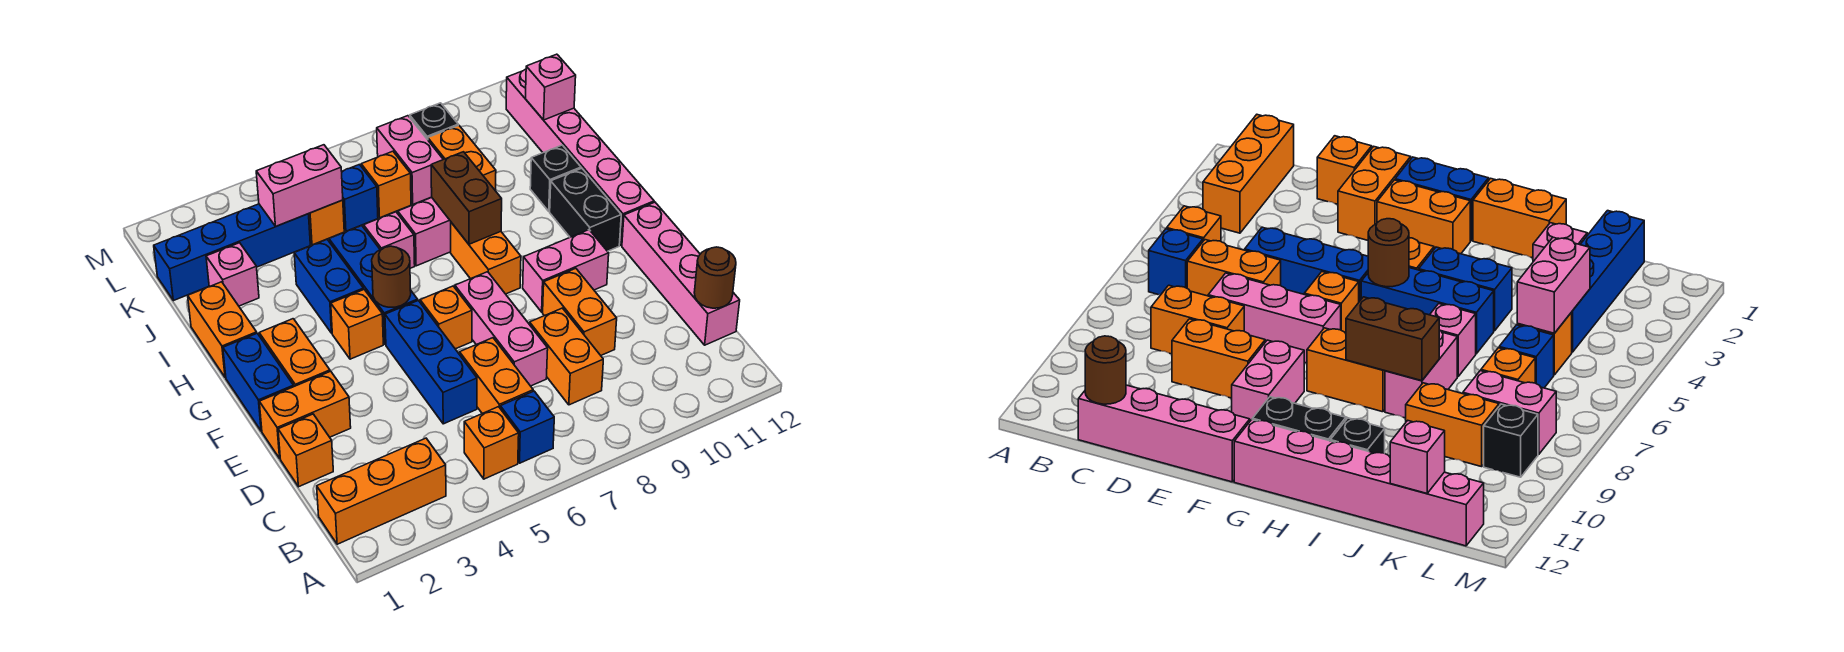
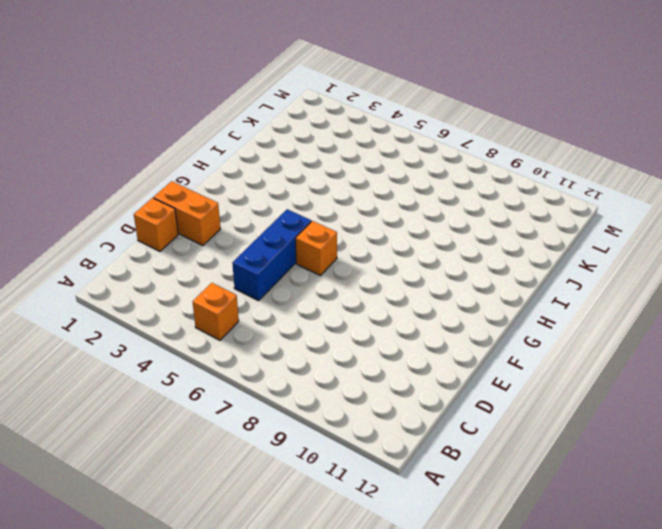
none -> orange brick B1:B3 level 1
none -> blue brick B6 level 1
none -> orange brick C6:D6 level 1
none -> orange brick C8:D8 level 1

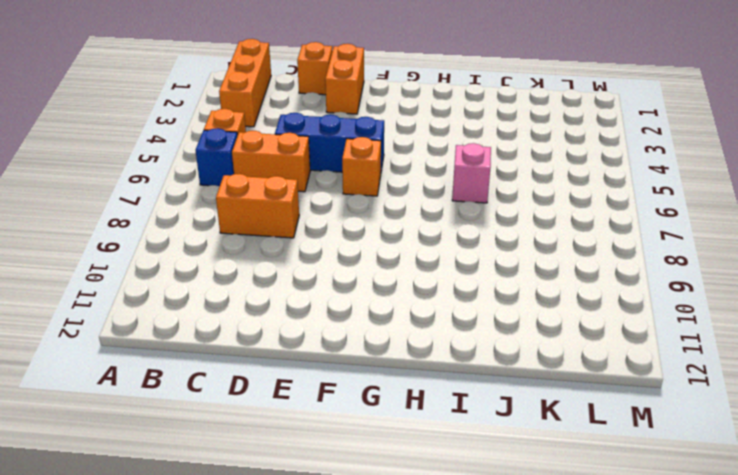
none -> pink brick C12:F12 level 1
none -> pink brick D7:F7 level 1
none -> orange brick D9:E9 level 1
none -> blue brick F1:G1 level 1

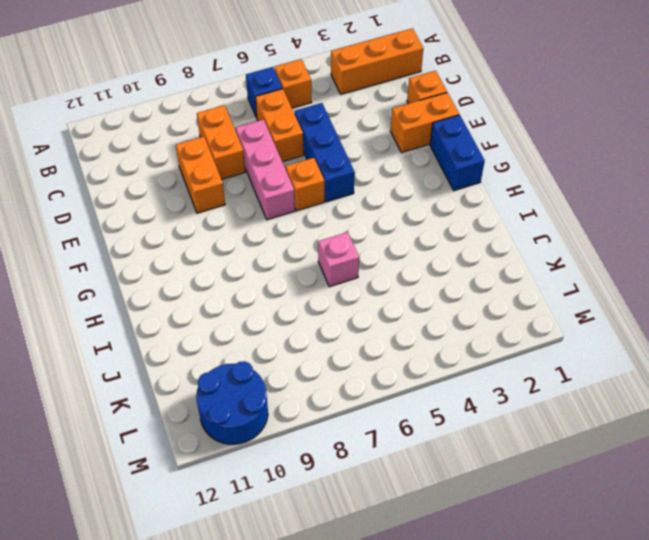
blue round brick L10:M11 level 1 -> none
none -> pink brick C12:F12 level 1
none -> orange brick F2:G2 level 1
none -> pink brick F9:F10 level 1
none -> orange brick G4 level 1

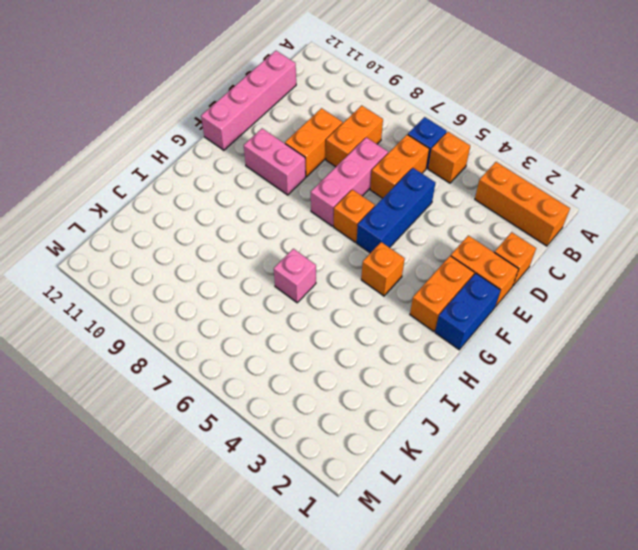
none -> blue brick G5:I5 level 1
none -> orange brick G8:H8 level 1
none -> black brick G11:H11 level 1
none -> pink brick G12:L12 level 1

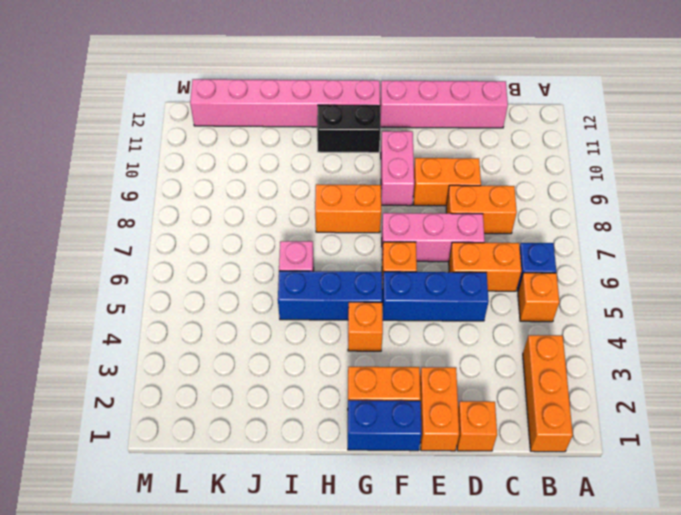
none -> orange brick H1:I1 level 1
none -> blue brick H4:I4 level 1
none -> pink brick I7:I8 level 1
none -> black brick I11 level 1

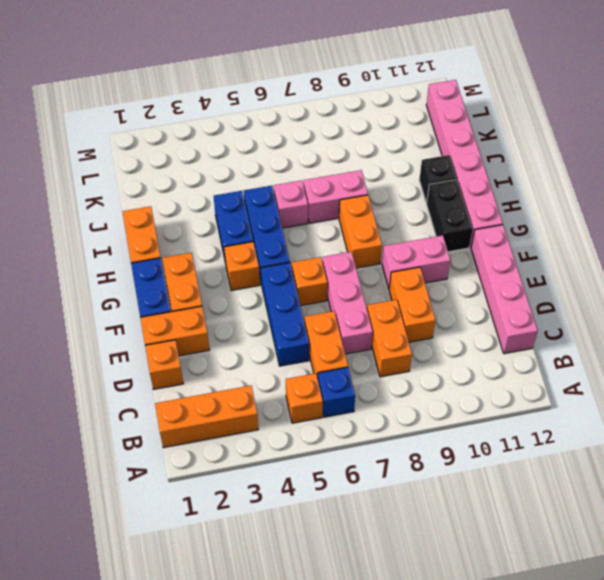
none -> pink brick J2 level 1
none -> orange brick J9:K9 level 1
none -> blue brick K1:K4 level 1
none -> orange brick K5 level 1

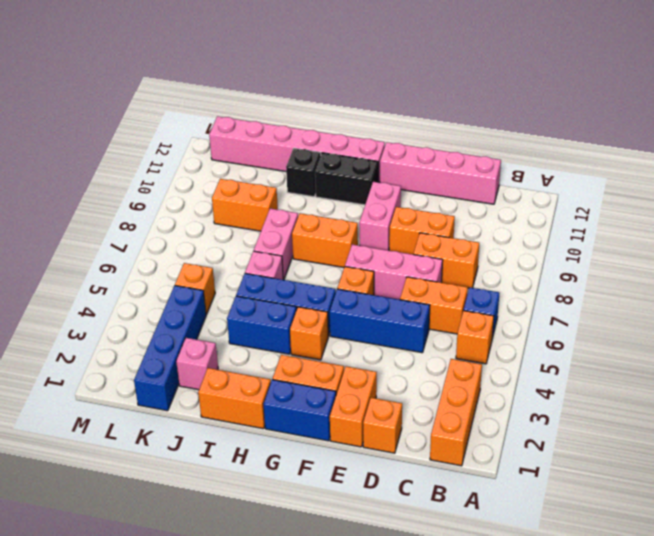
none -> blue brick K6 level 1
none -> orange brick K7 level 1
none -> pink brick K8:L8 level 1
none -> black brick L9 level 1

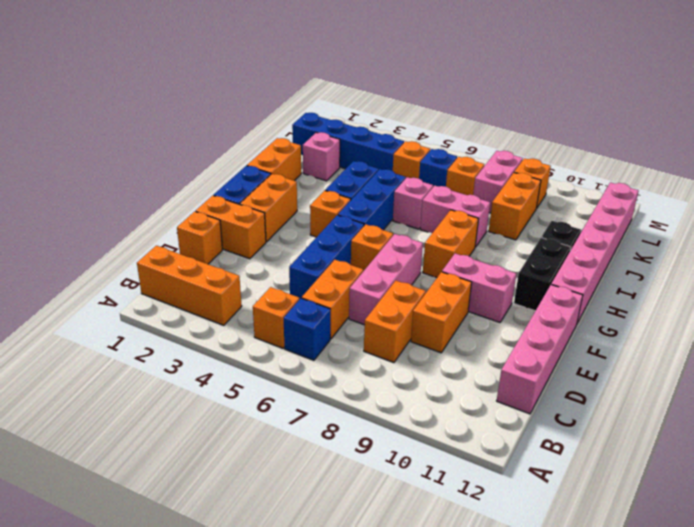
orange brick L9 level 1 -> black brick L9 level 1
none -> brown round brick C12 level 2
none -> brown round brick G5 level 2
none -> brown brick H8:I8 level 2
none -> pink brick K4:K5 level 2

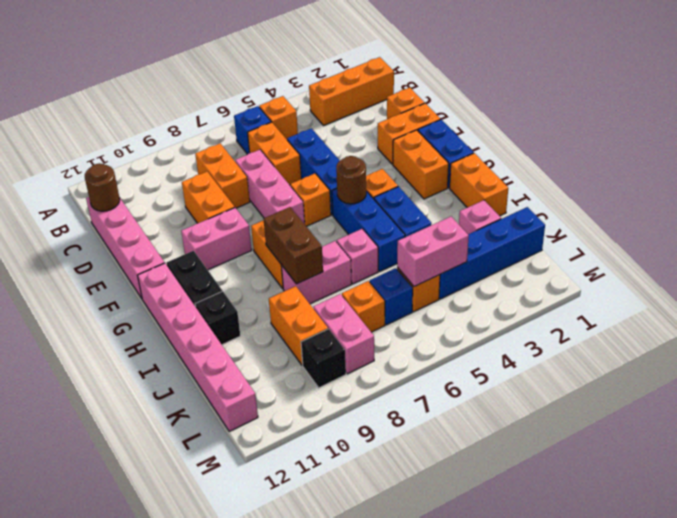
none -> pink brick K12 level 2

